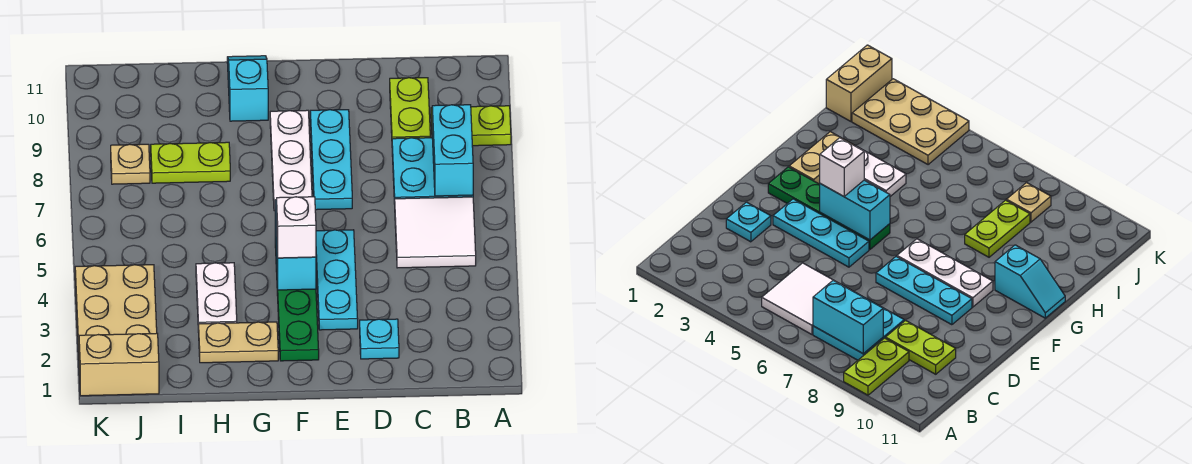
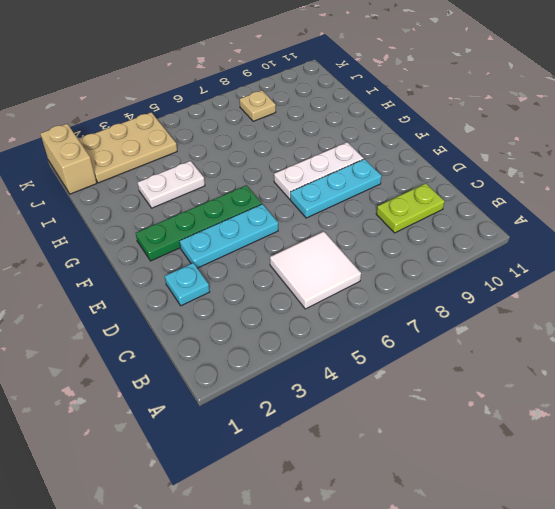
none -> lime plate A9:B9 level 1
none -> cyan plate B7:C8 level 1
none -> tan plate G2:H2 level 1

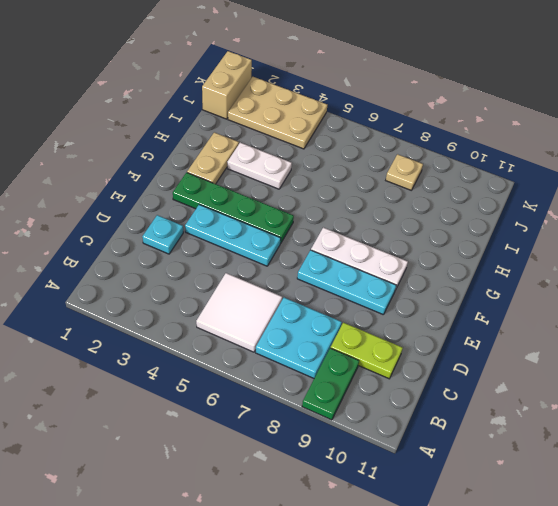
green plate A9:B9 level 1 -> lime plate A9:B9 level 1
none -> cyan slope G10:G11 level 1 top 10
none -> lime plate H8:I8 level 1
none -> cyan brick B7:B8 level 2

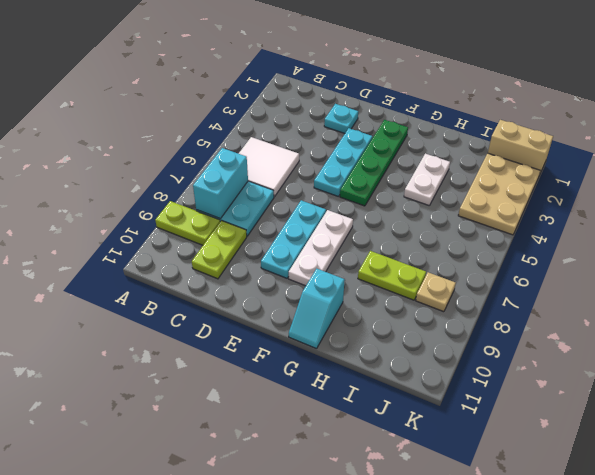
none -> tan plate G2:H2 level 1
none -> cyan brick F4:F5 level 2
none -> white brick F4 level 3

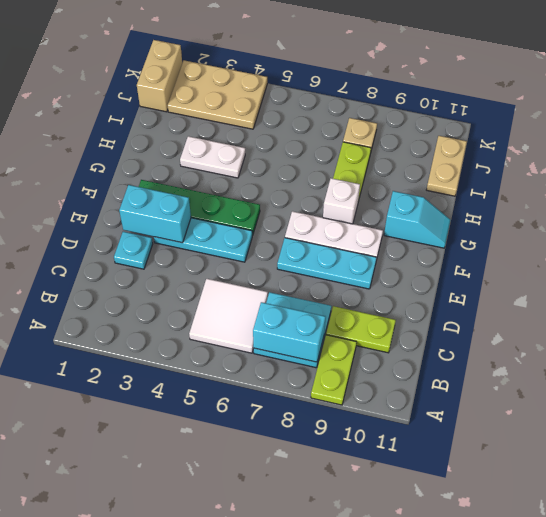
cyan brick E2:E3 level 2 -> cyan brick F4:F5 level 2
white brick G8 level 1 -> white brick F4 level 3
tan plate I11:J11 level 1 -> tan plate G2:H2 level 1

